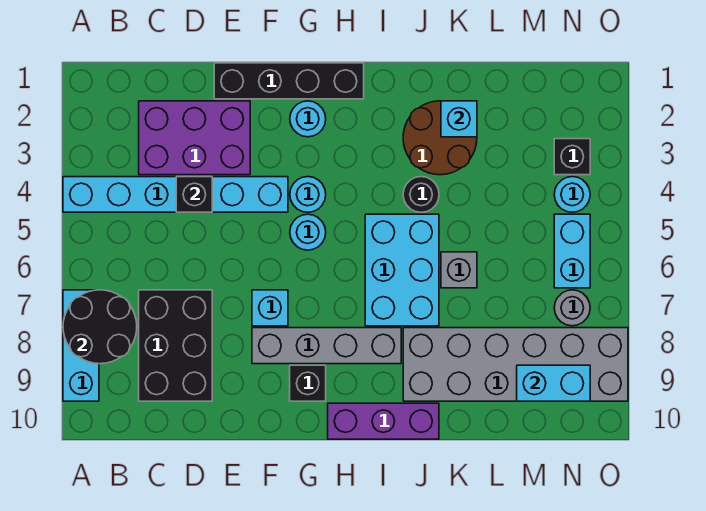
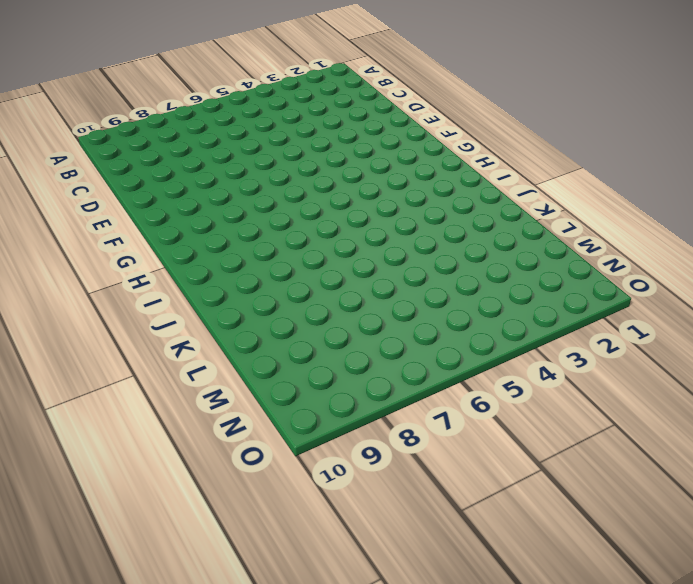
none -> cyan brick A4:F4 level 1
none -> cyan brick A7:A9 level 1
none -> purple brick C2:E3 level 1

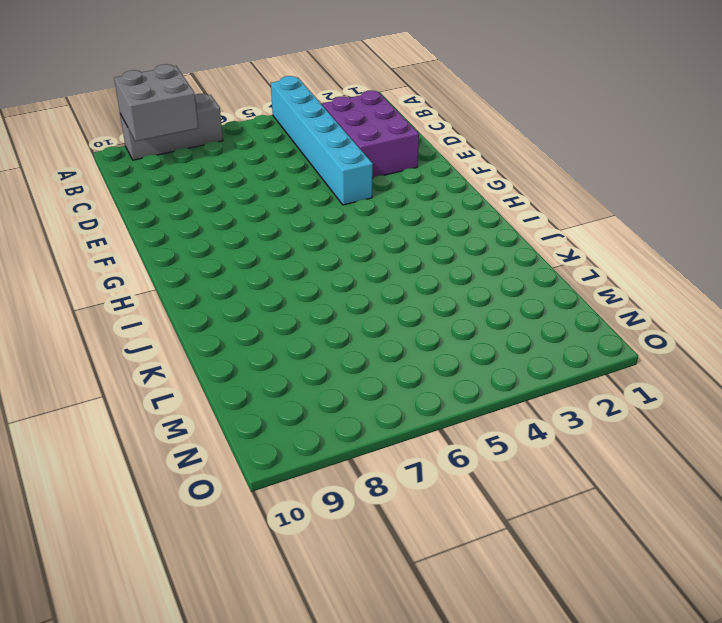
grey brick A7:A9 level 1 -> cyan brick A7:A9 level 1
grey brick A8:B9 level 2 -> black round brick A7:B8 level 2
none -> black brick C7:D9 level 1
none -> black brick E1:H1 level 1
none -> cyan brick F7 level 1

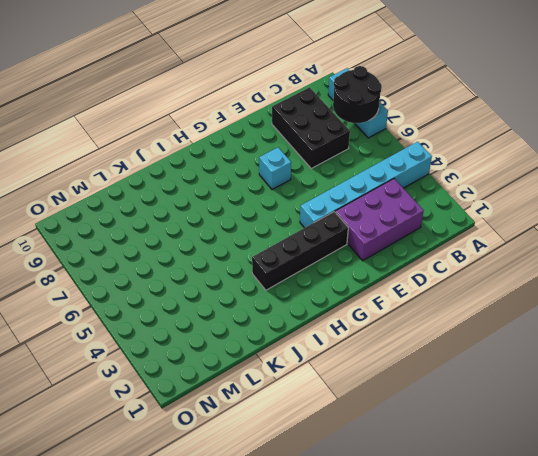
black brick F3:I3 level 1 -> black brick E1:H1 level 1
none -> grey brick F8:I8 level 1
none -> cyan round brick G2 level 1
none -> cyan round brick G4 level 1

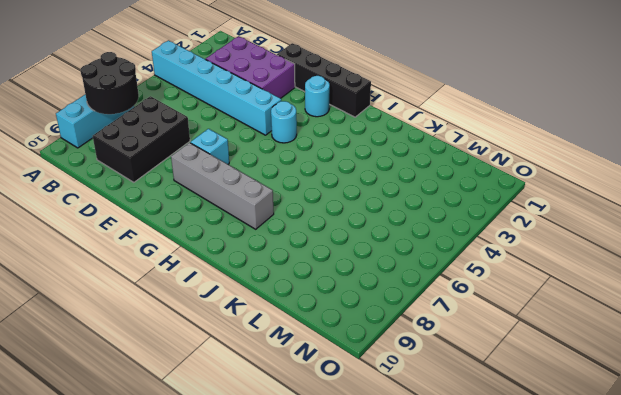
none -> cyan round brick G5 level 1
none -> black brick G9 level 1
none -> purple brick H10:J10 level 1

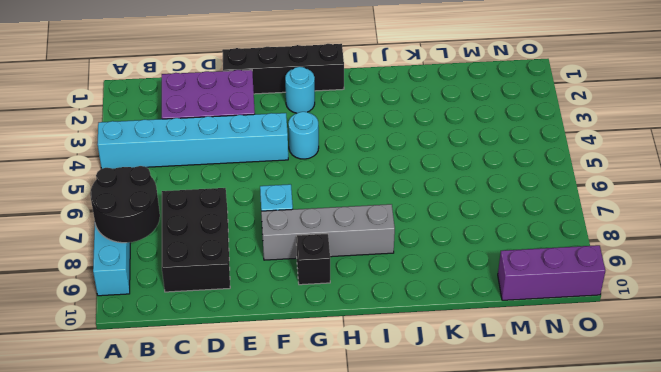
purple brick M10:O10 level 1 -> purple brick H10:J10 level 1
none -> cyan round brick G5 level 1
none -> cyan brick I5:J7 level 1
none -> brown round brick J2:K3 level 1

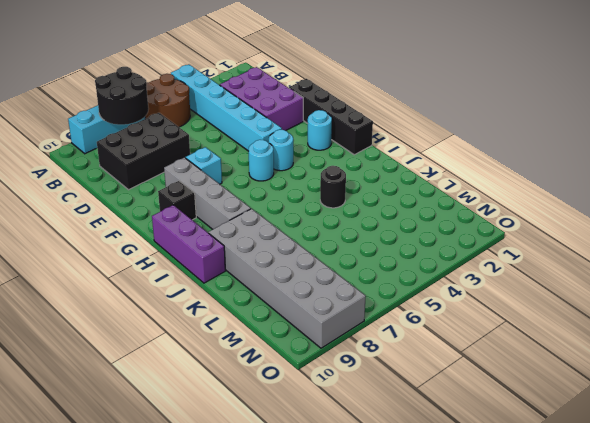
brown round brick A5:B6 level 1 -> brown round brick J2:K3 level 1
none -> cyan brick I5:J7 level 1
none -> grey brick K6 level 1
none -> black brick N3 level 1

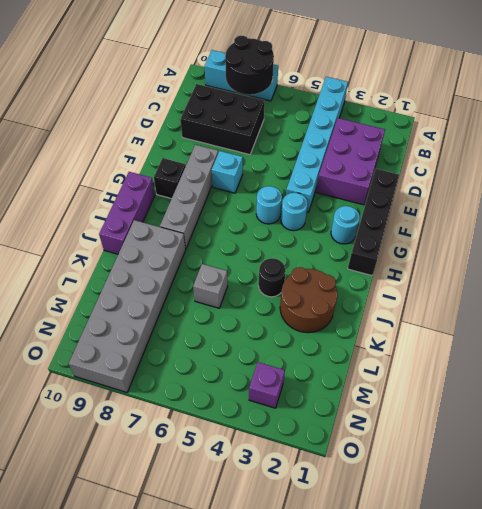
purple brick N3 level 1 -> black brick N3 level 1
none -> cyan brick I5:J7 level 1
none -> cyan round brick N4 level 1
none -> cyan brick N5:N6 level 1

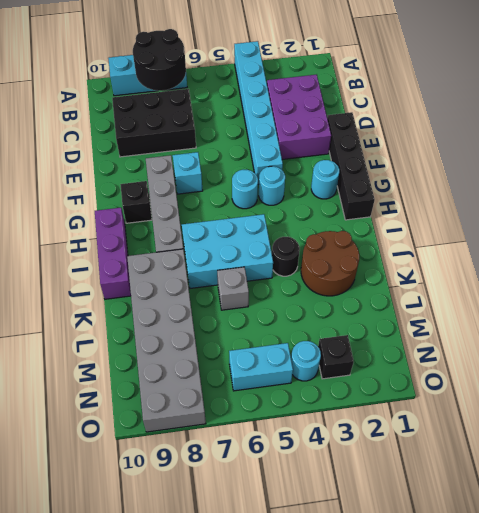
none -> grey round brick N7 level 1
none -> black brick D4 level 2
none -> cyan brick K2 level 2

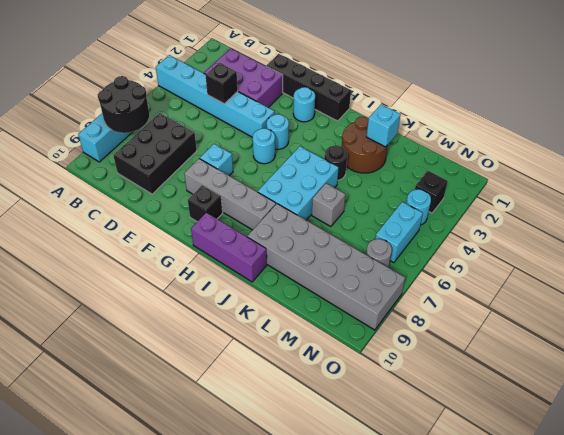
none -> cyan brick M9:N9 level 2

